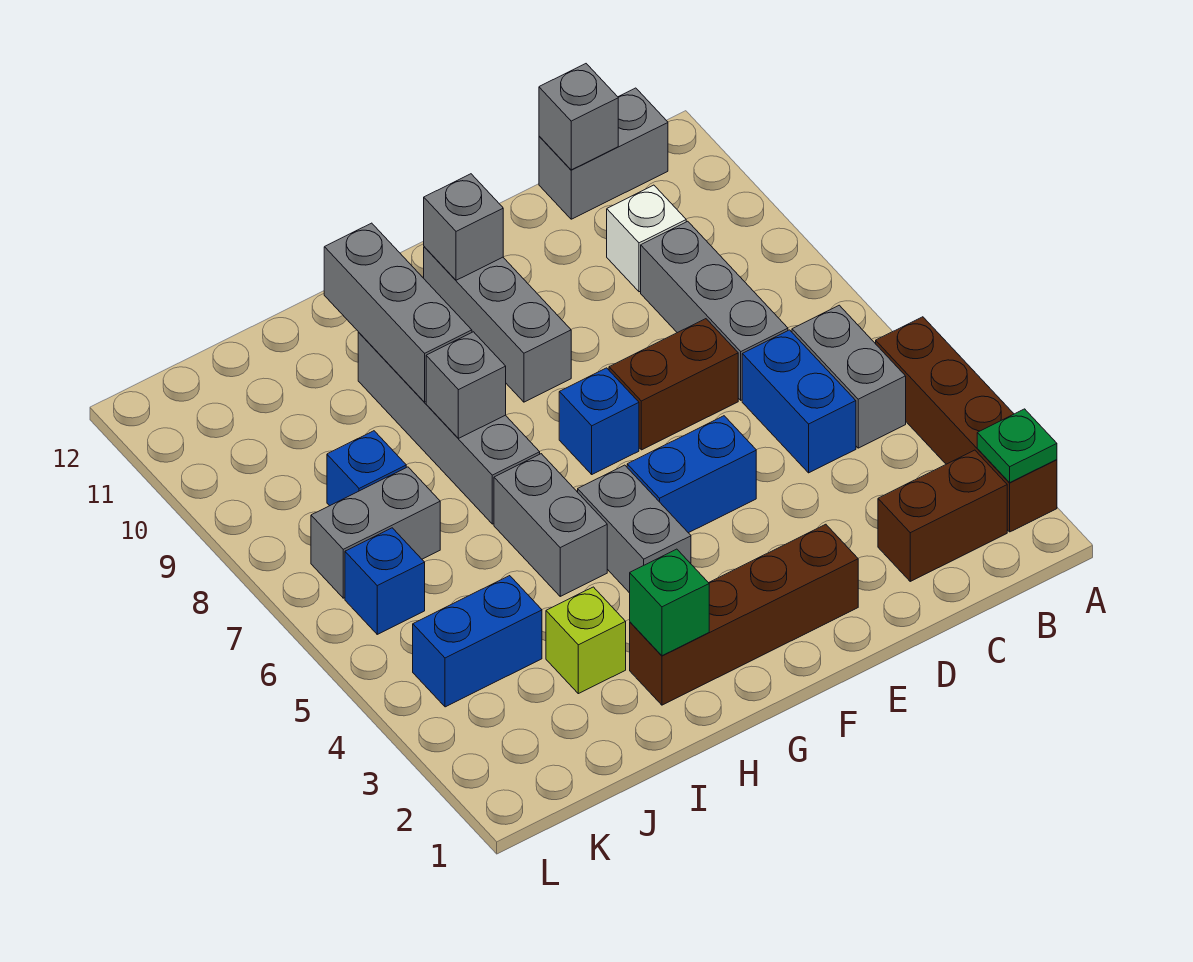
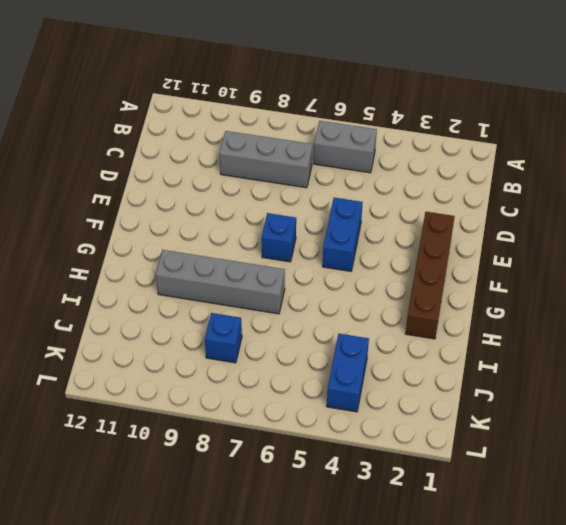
none -> brown brick A2:A5 level 1
none -> brown brick B2:C2 level 1
none -> grey brick B12:C12 level 1

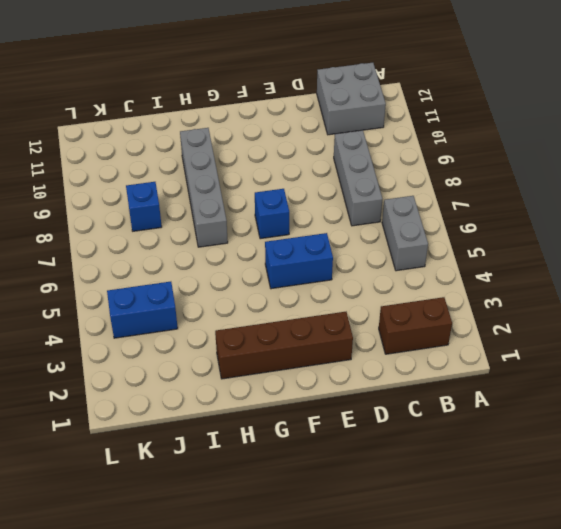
grey brick B11:C12 level 1 -> grey brick B12:C12 level 1
none -> brown brick A2:A5 level 1
none -> blue brick C5:C6 level 1
none -> white brick C10 level 1

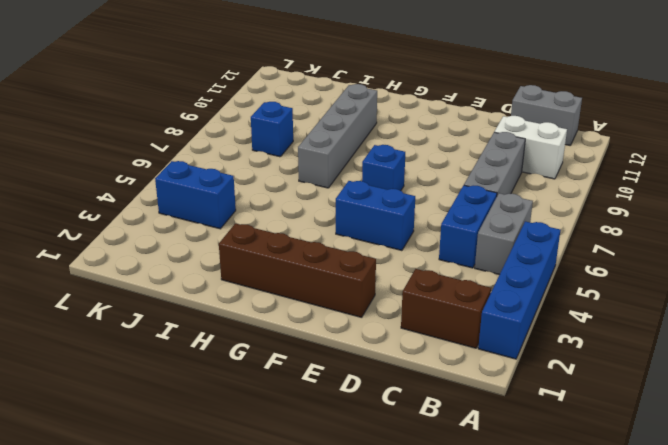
blue brick A2:A5 level 1 -> brown brick A2:A5 level 1
white brick B10:C10 level 1 -> white brick C10 level 1
none -> brown brick D7:E7 level 1
none -> grey brick F9:F11 level 1
none -> grey brick G4:G5 level 1

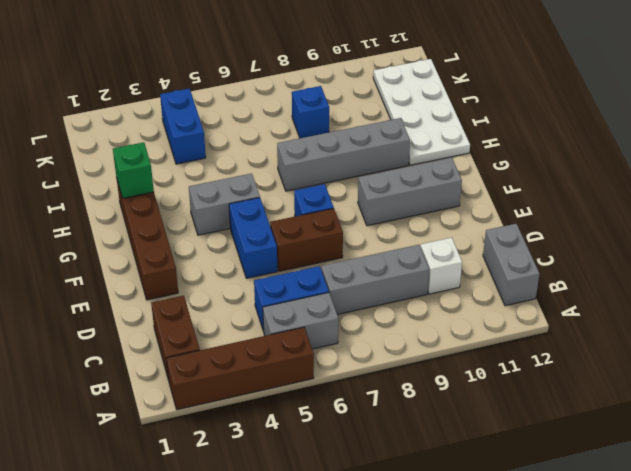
brown brick E6:E7 level 1 -> brown brick D7:E7 level 1
white plate H11:K12 level 1 -> none
none -> grey brick H5:H6 level 1
none -> lime brick I3 level 1
none -> grey brick J7:K7 level 1

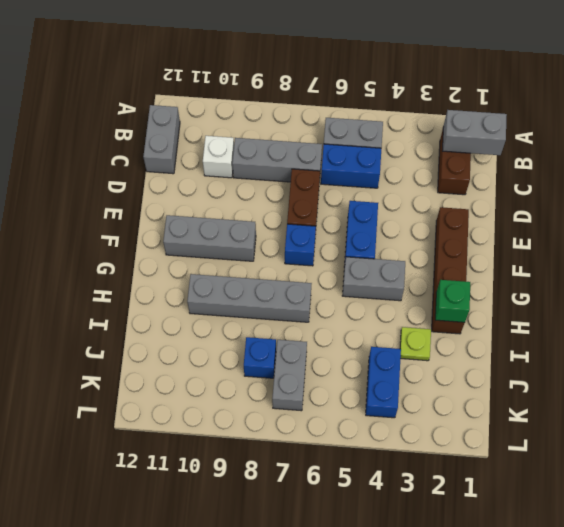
grey brick B1:B2 level 2 -> grey brick H5:H6 level 1
lime plate I3 level 1 -> lime brick I3 level 1
none -> brown brick A2:A5 level 1
none -> blue brick K6 level 1
none -> green plate A2 level 2

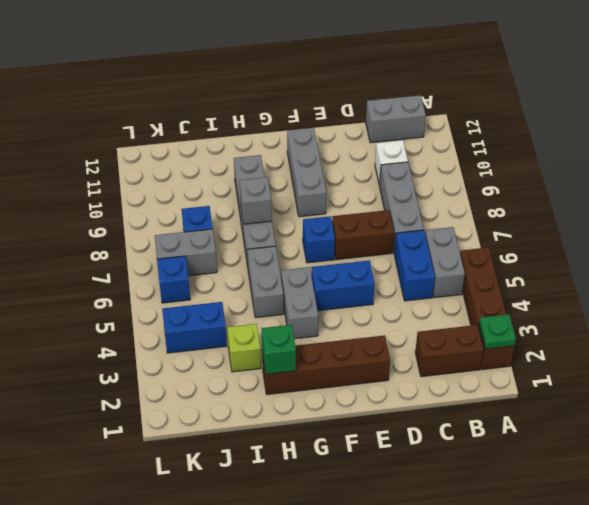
none -> grey brick C12 level 2
none -> grey brick F11 level 2
none -> grey brick H9:H11 level 2

